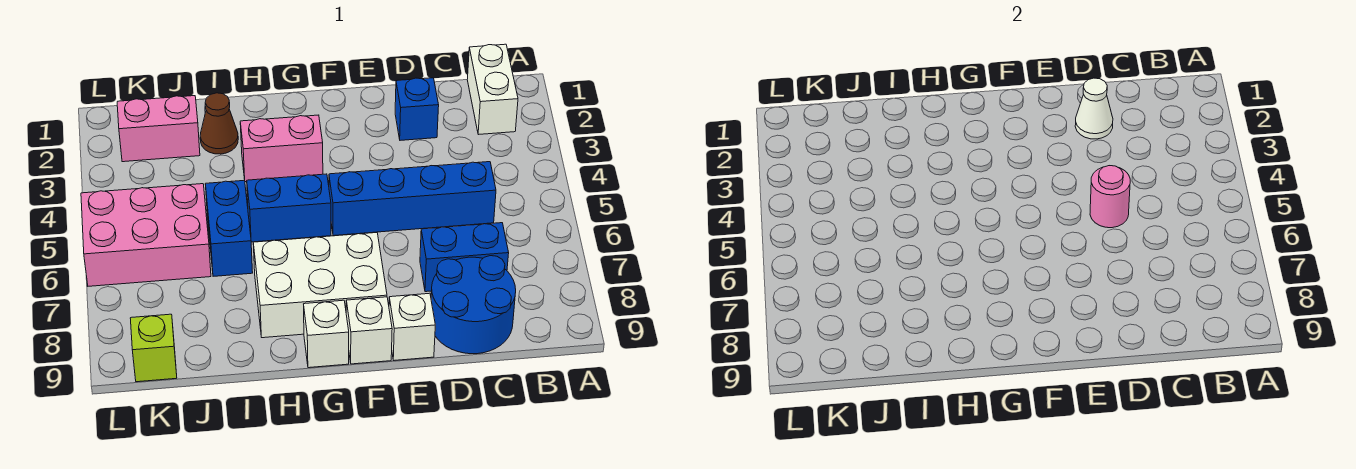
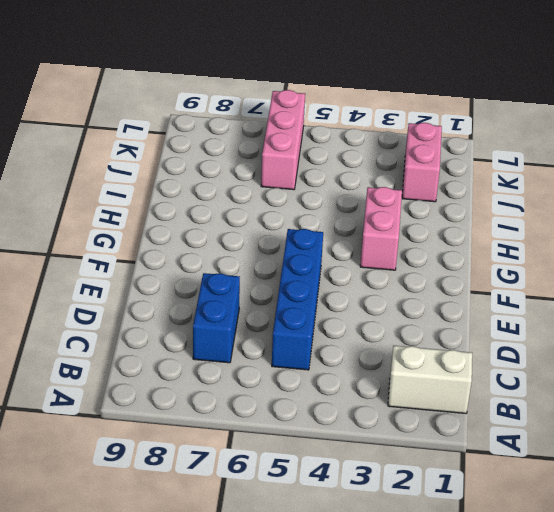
pink brick J6:L6 level 1 -> pink brick J5:L6 level 1
none -> blue round brick C8:D9 level 1
none -> blue brick D2 level 1
none -> white brick E9 level 1

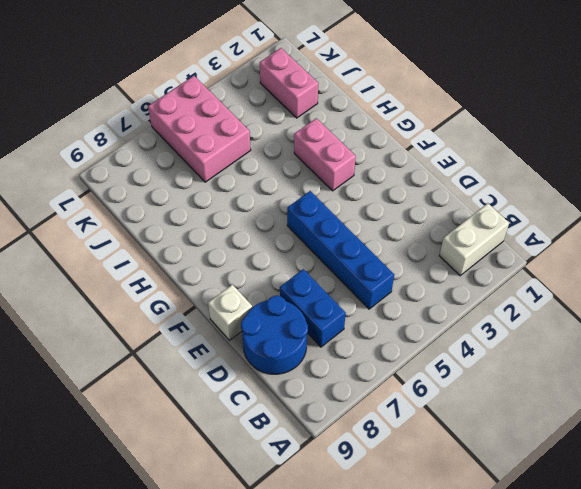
none -> blue brick D2 level 1
none -> white brick F7:H8 level 1
none -> white brick F9 level 1

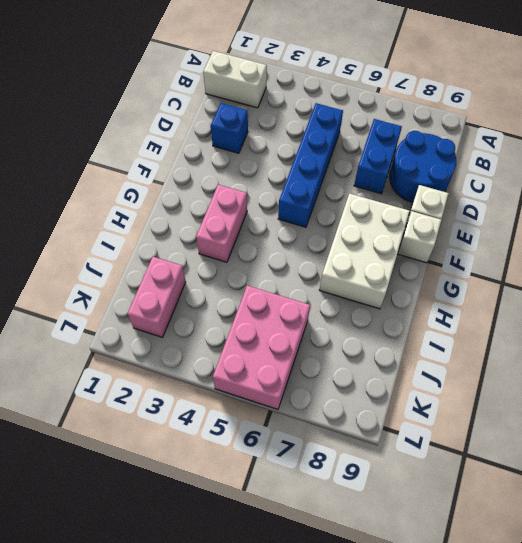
none -> blue brick G5:H5 level 1
none -> white brick G9 level 1
none -> brown cone I2 level 1

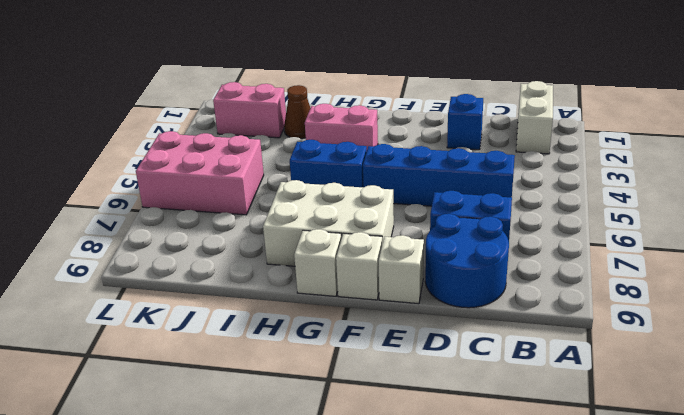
none -> blue brick I5:I6 level 1
none -> lime brick K9 level 1
none -> white cone D2 level 2

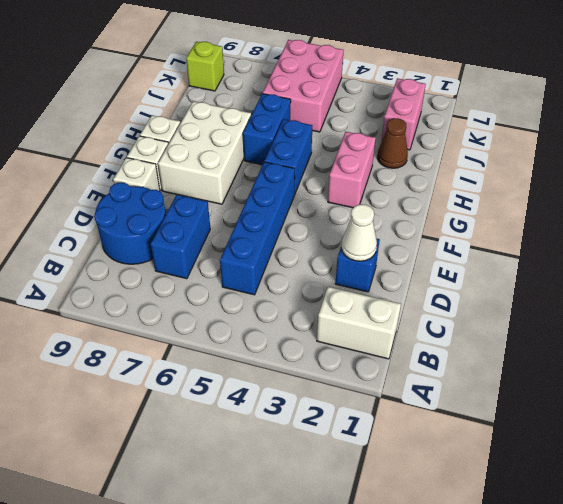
blue brick H6:I6 level 1 -> blue brick I5:I6 level 1
none -> pink round brick D5 level 2

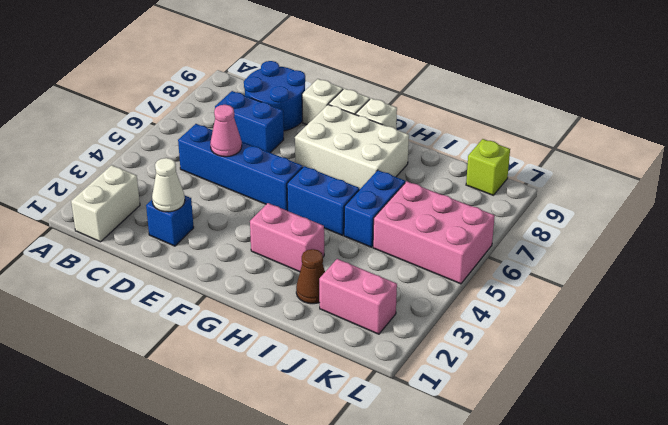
pink cone D5 level 2 -> pink round brick D5 level 2

